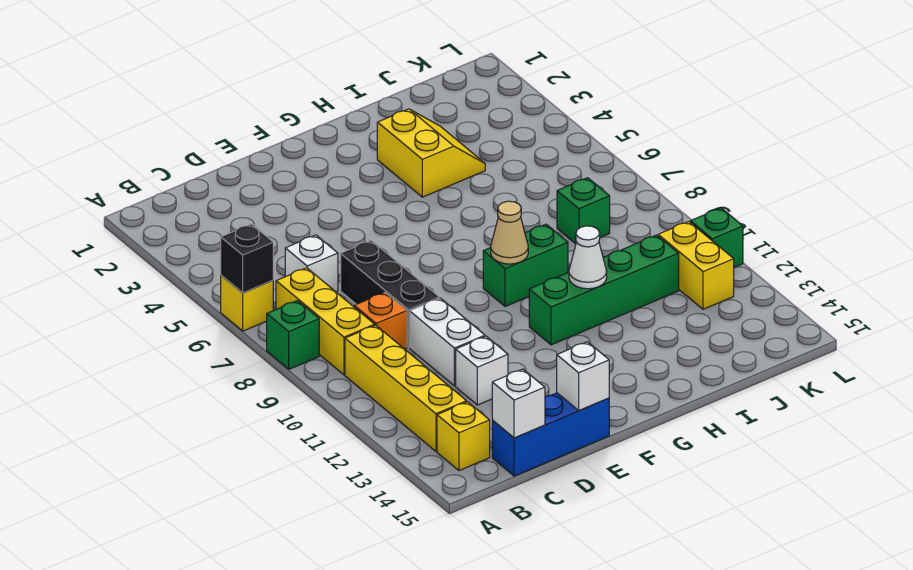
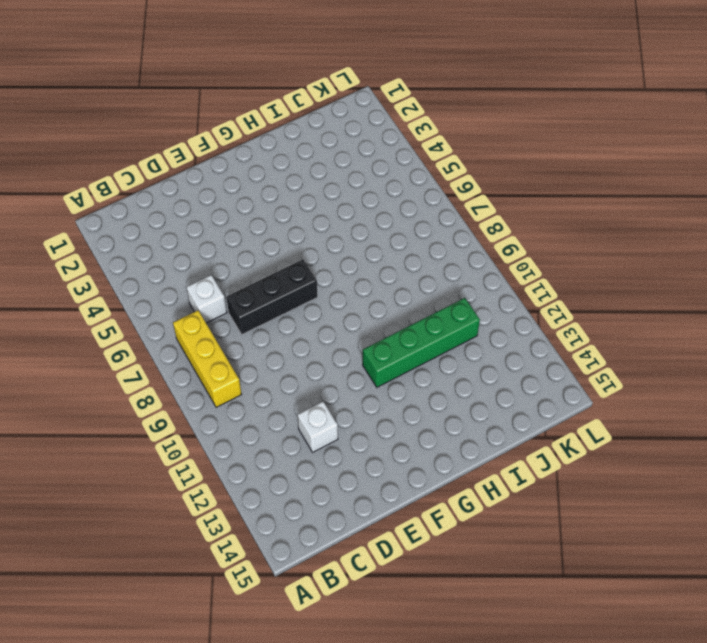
black brick D7:F7 level 1 -> black brick D7:D9 level 1
none -> yellow brick A6 level 1
none -> green brick A8 level 1
none -> yellow brick B10:B13 level 1

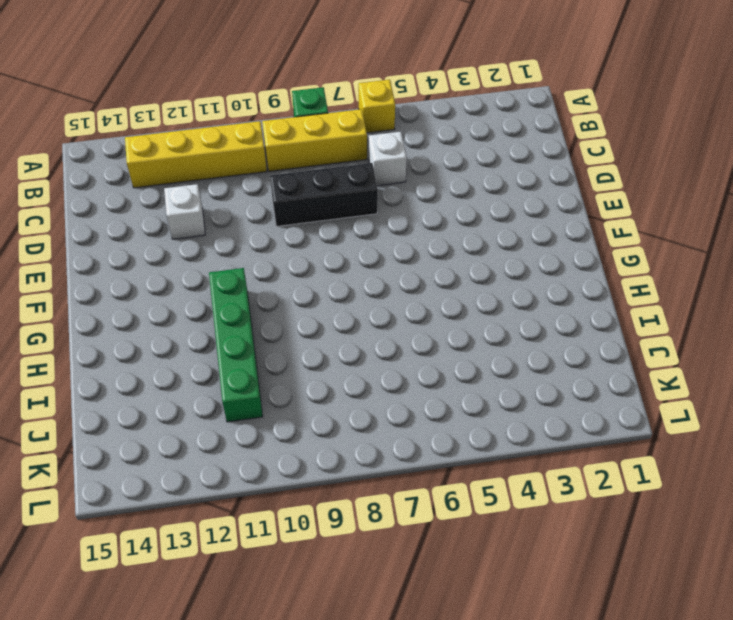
none -> yellow brick B14 level 1
none -> orange brick C9 level 1
none -> blue brick C15:E15 level 1

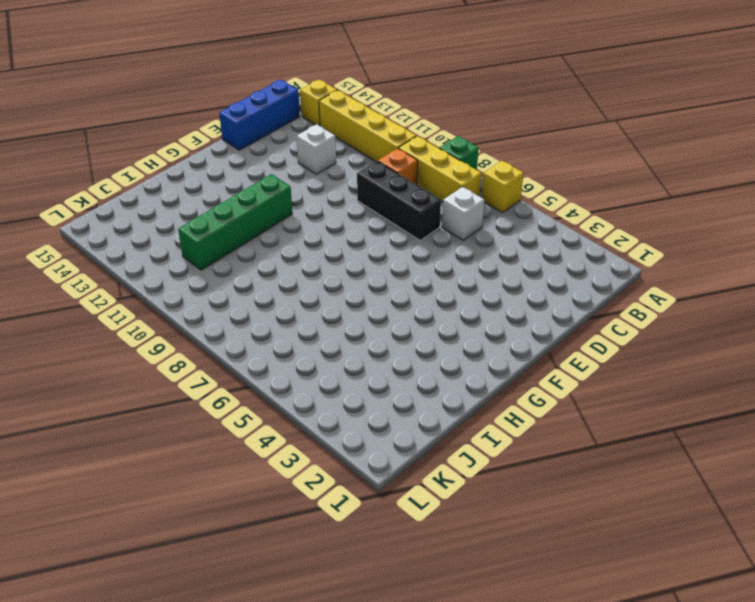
none -> white brick D10:D11 level 1
none -> green brick G9:H9 level 1
none -> yellow slope H3:I4 level 1 top H

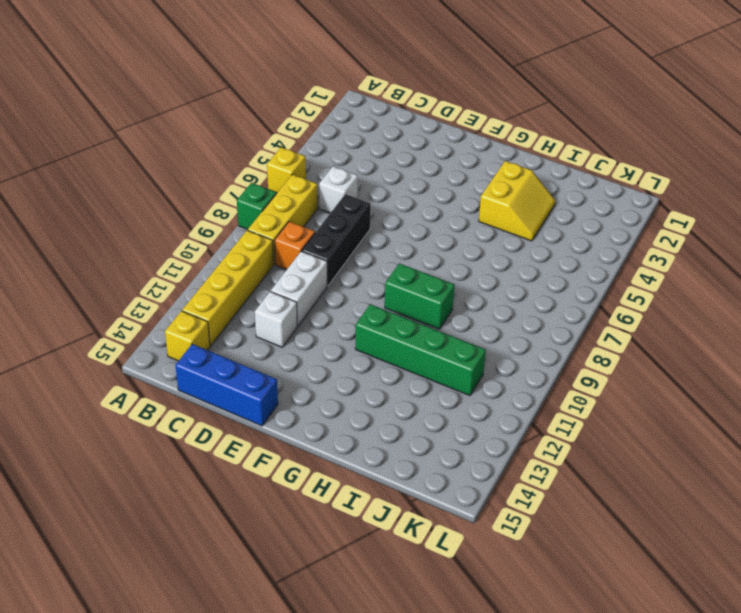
none -> green brick J8 level 1
none -> yellow brick K11:K12 level 1
none -> green brick L11 level 1

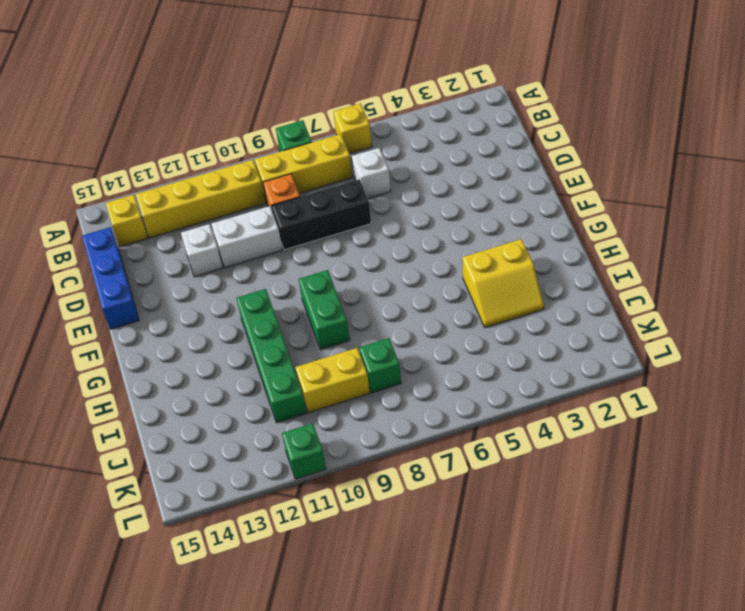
yellow brick J9:J10 level 1 -> yellow brick K11:K12 level 1
none -> black brick A6 level 2
none -> white brick C15 level 2
none -> white brick E15 level 2

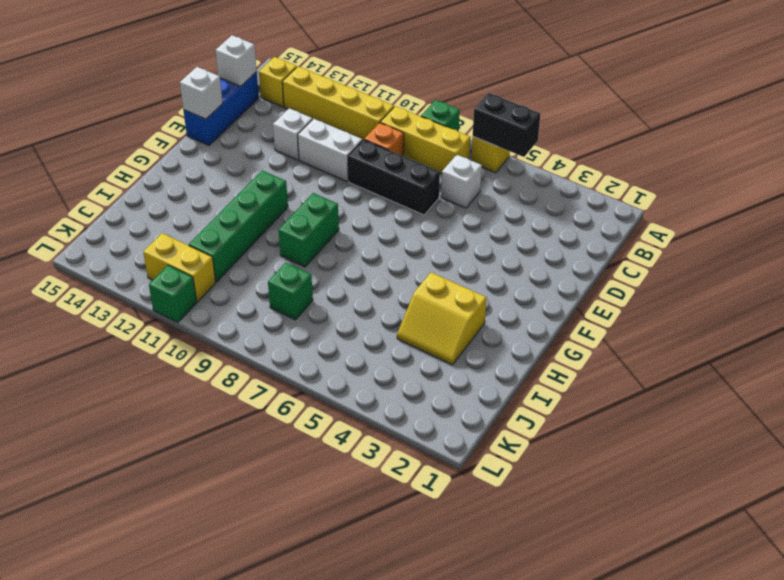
black brick A5:A6 level 2 -> black brick A6 level 2
none -> tan cone G9 level 2
none -> white cone H11 level 2

